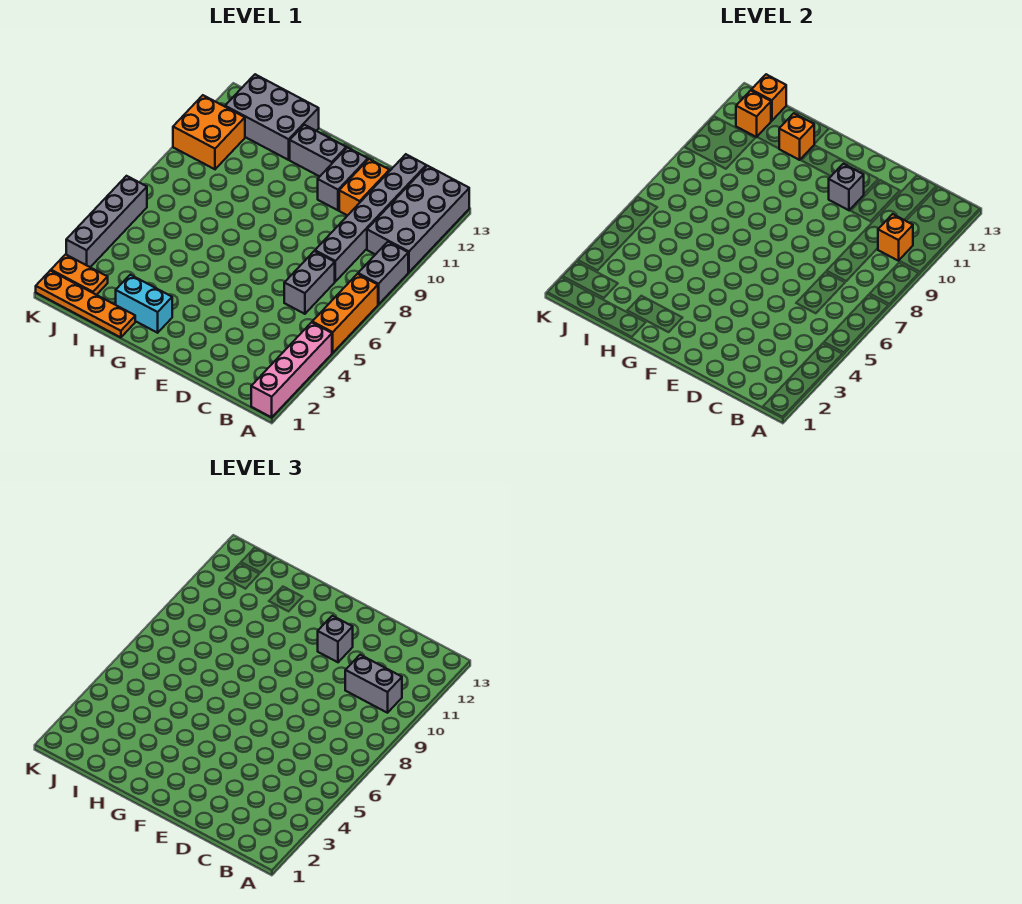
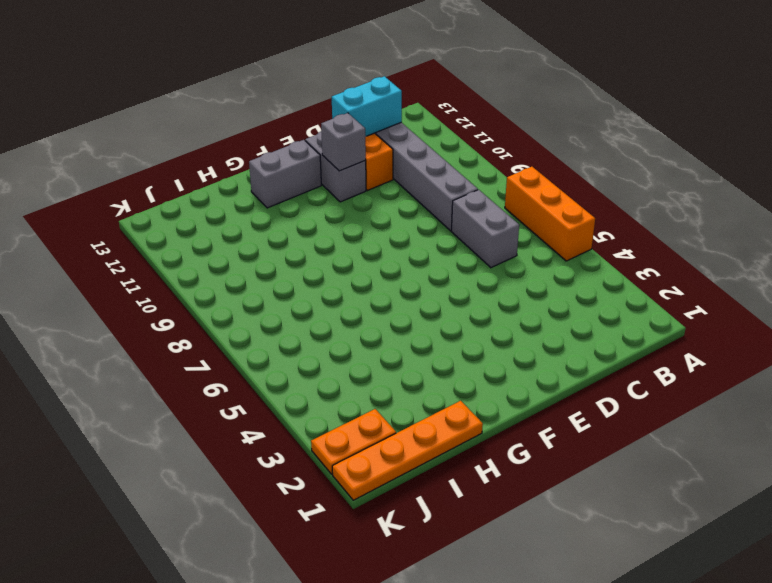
cyan brick C12:D12 level 2 -> cyan brick G2:H2 level 1
none -> pink brick A1:A4 level 1
none -> grey brick A8:A9 level 1
none -> grey brick A10:B13 level 1

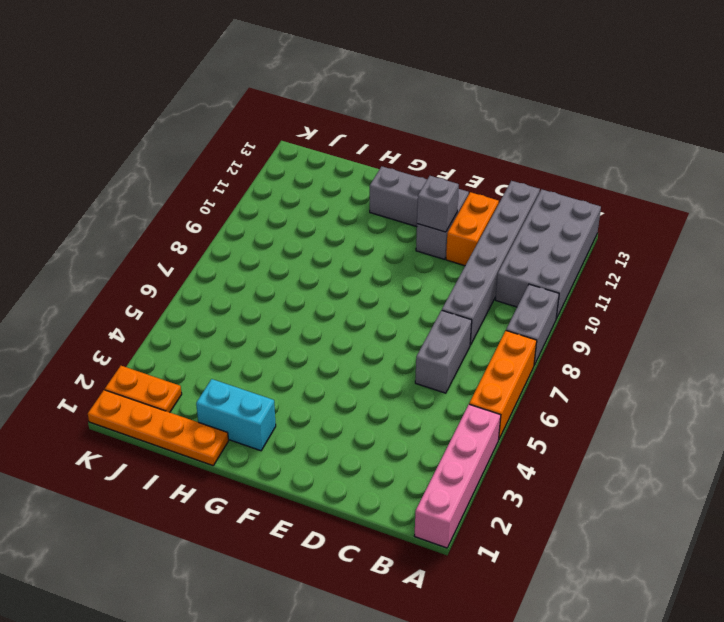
none -> grey brick H12:J13 level 1
none -> orange brick J10:K11 level 1
none -> grey brick K3:K6 level 1

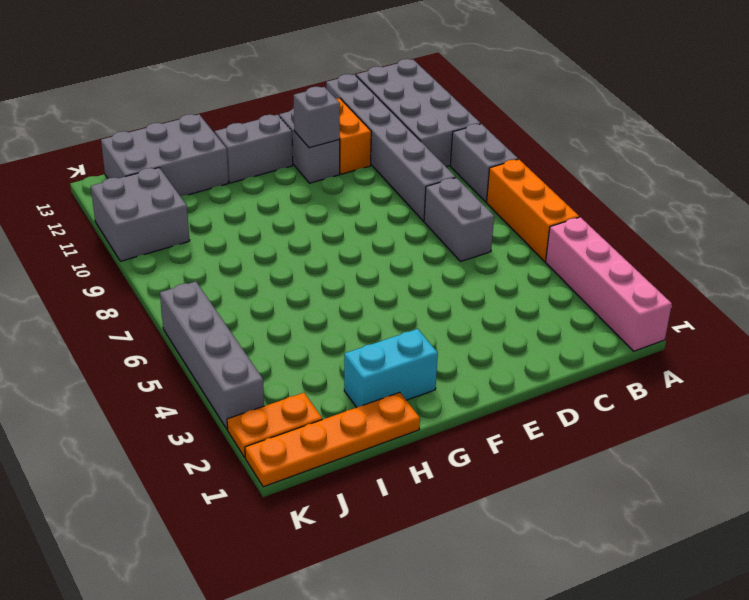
grey brick J10:K11 level 1 -> orange brick J10:K11 level 1
none -> orange brick B10 level 2
none -> orange brick H12 level 2
none -> orange brick J12 level 2

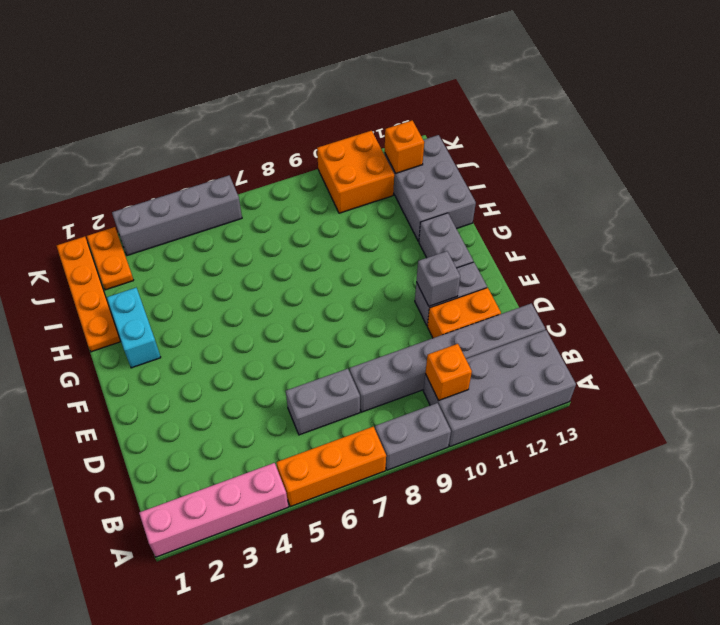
none -> orange brick H12 level 2
none -> orange brick J13 level 2
none -> grey brick B10:C10 level 3

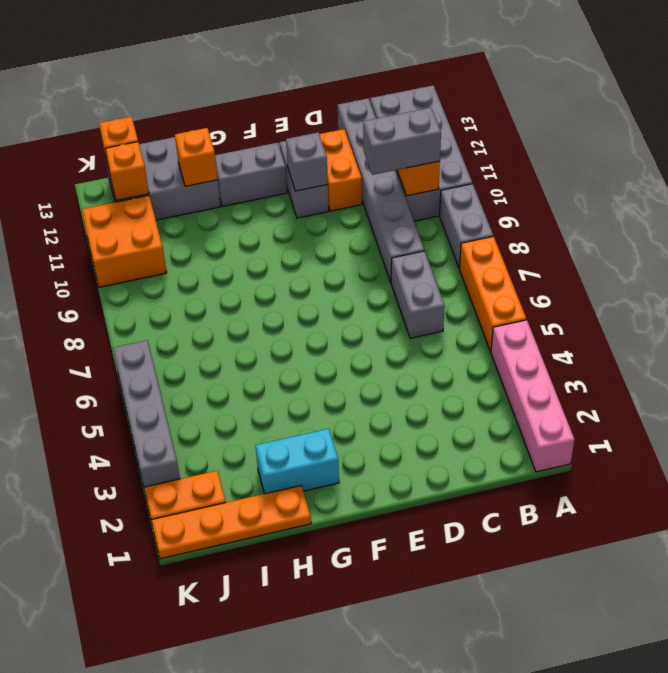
none -> grey brick E11 level 3

